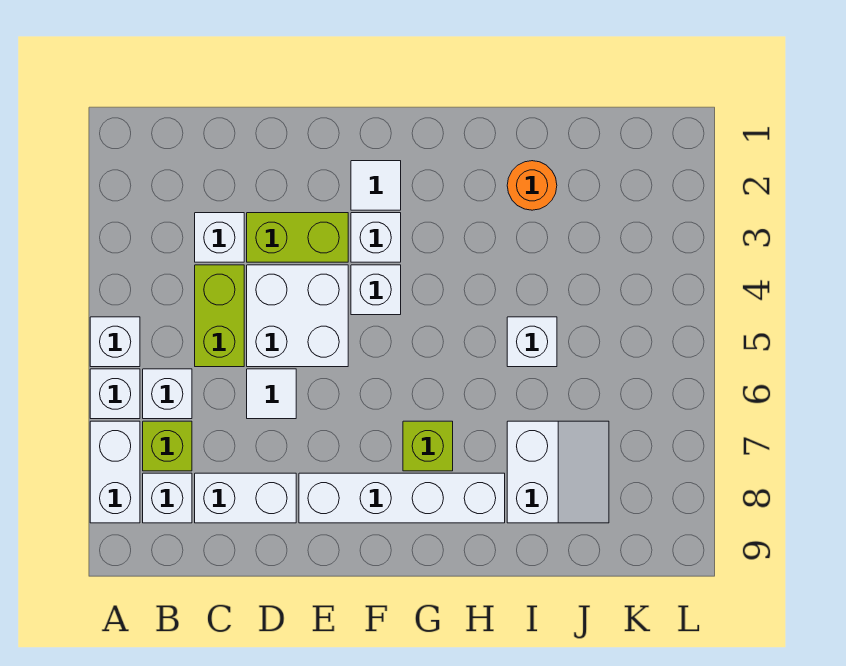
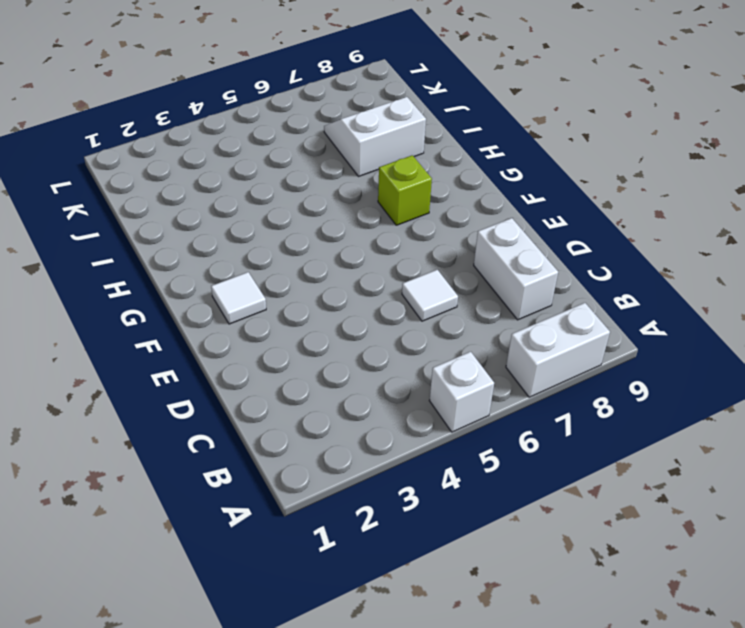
none -> white brick A6 level 1
none -> white brick B6 level 1
none -> lime brick B7 level 1

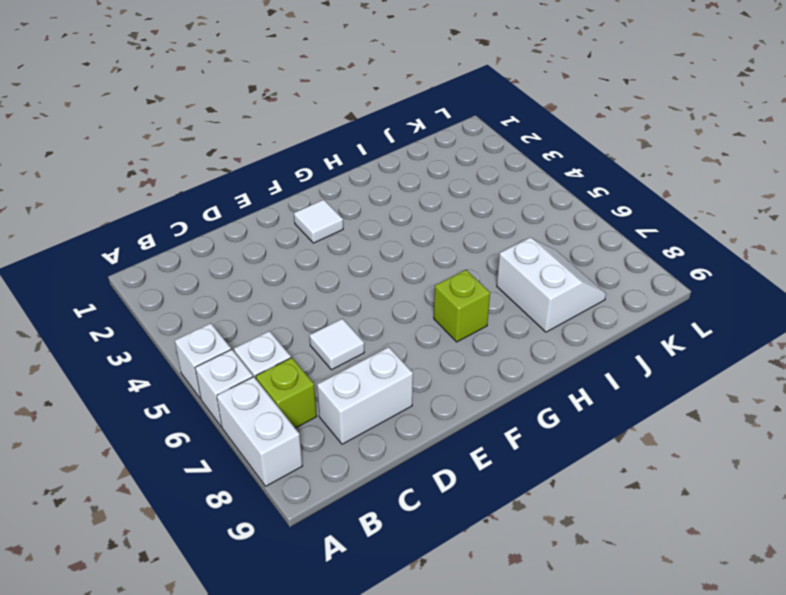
none -> white brick B8 level 1
none -> white brick C3 level 1
none -> lime brick C4:C5 level 1

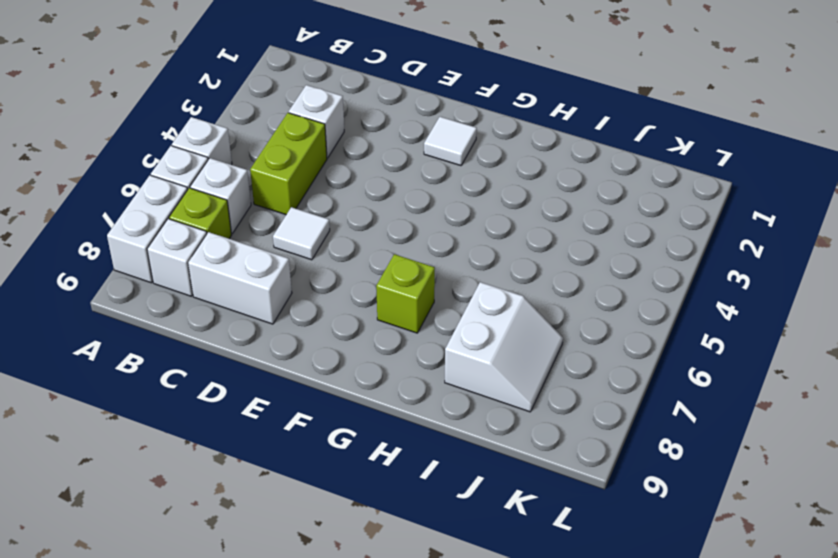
none -> lime brick D3:E3 level 1
none -> white brick D4:E5 level 1
none -> white brick E8:H8 level 1

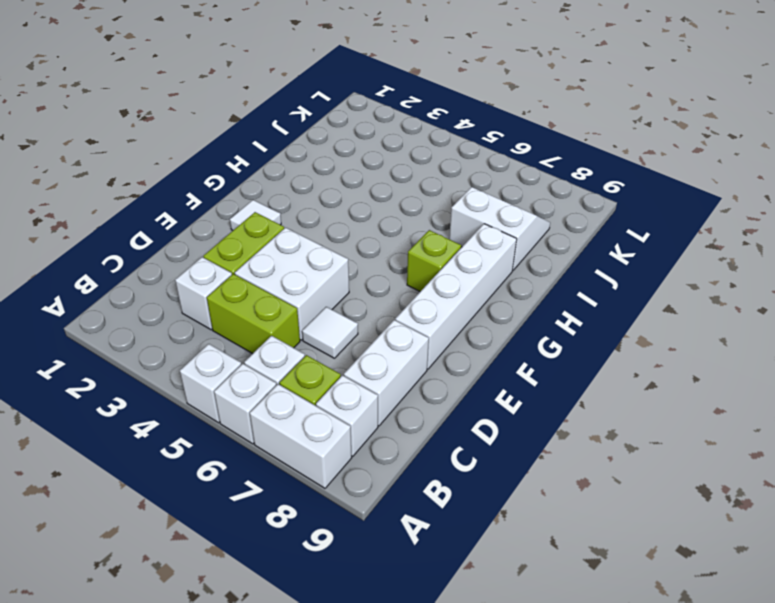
none -> white brick F3 level 1
none -> white brick F4 level 1
none -> orange round brick I2 level 1

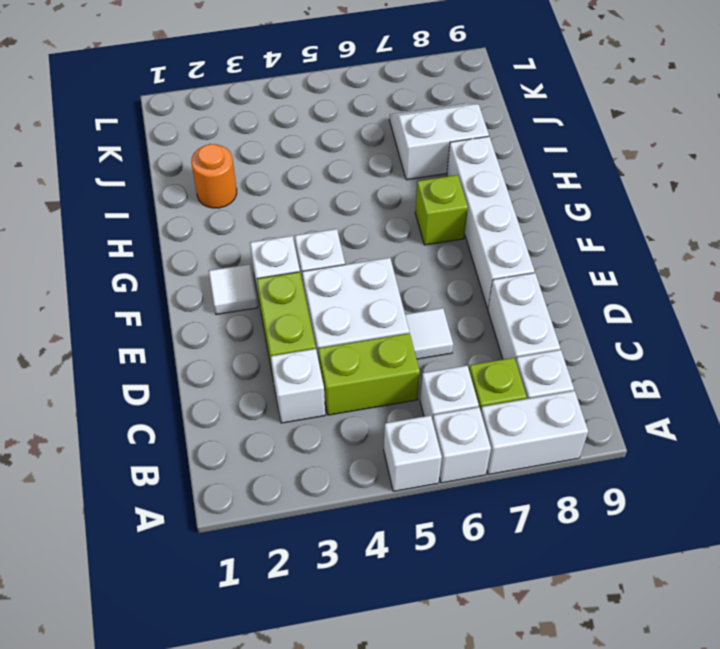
none -> white brick I5 level 1

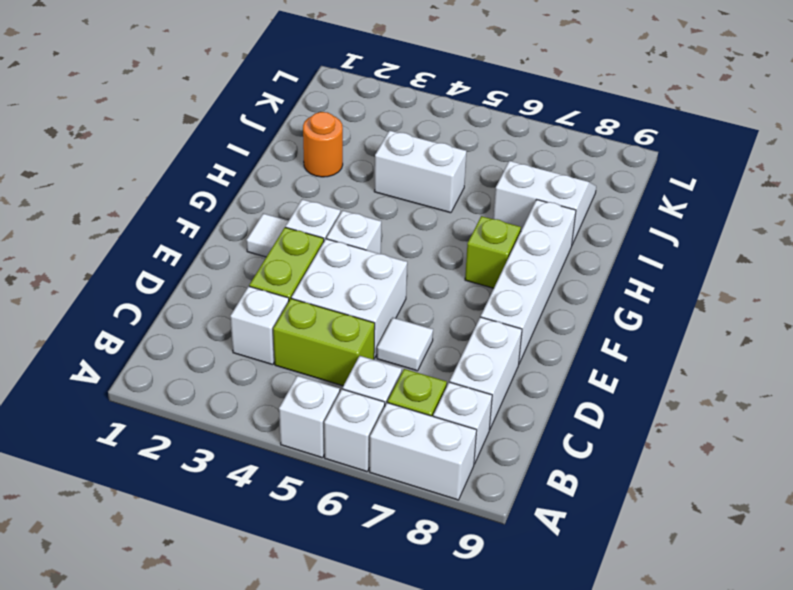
white brick I4:I5 level 1 -> white brick I5 level 1

